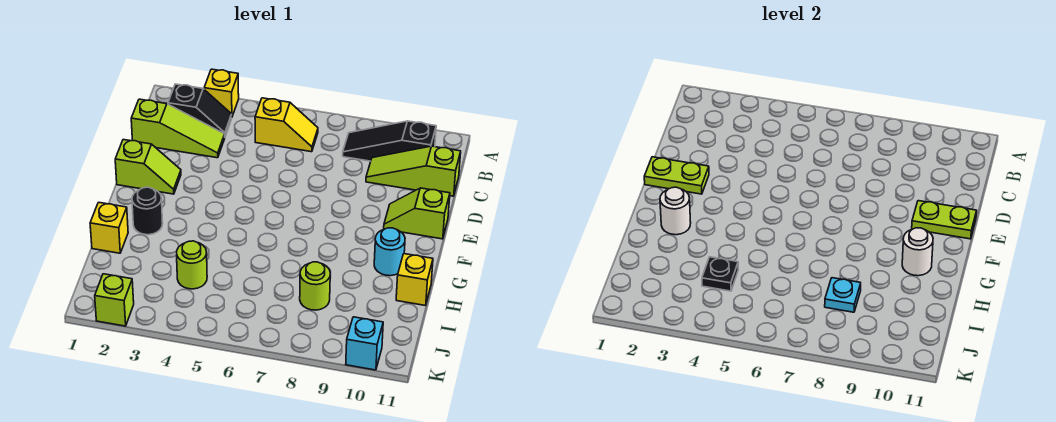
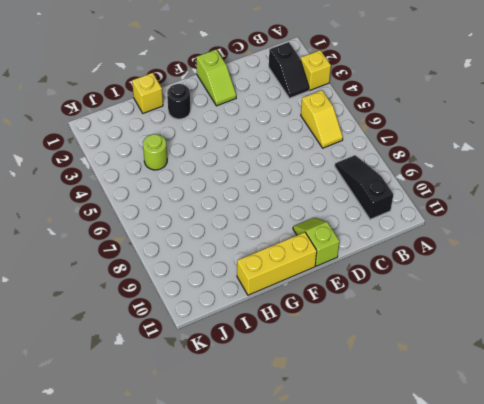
yellow brick F11:H11 level 1 -> yellow brick H11 level 1
none -> lime slope C1:C3 level 1 top 1
none -> lime slope C9:C11 level 1 top 11
none -> cyan round brick G10 level 1

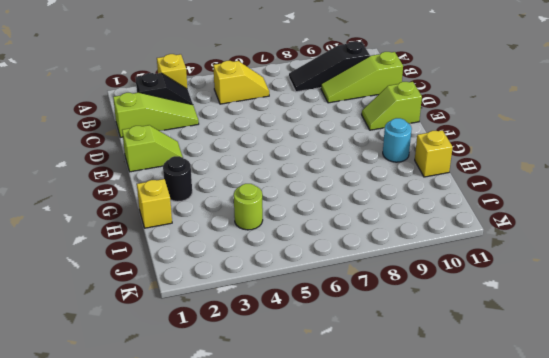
none -> lime round brick I8 level 1
none -> lime brick K2 level 1
none -> cyan brick K10 level 1

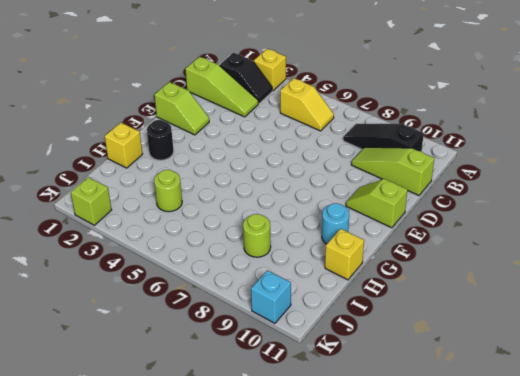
none -> lime plate E1:E2 level 2
none -> lime plate E10:E11 level 2
none -> white round brick G2 level 2

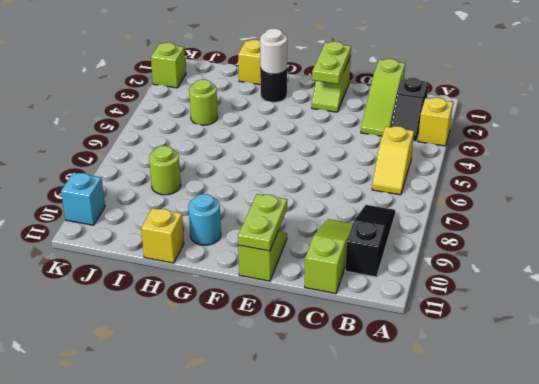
none -> white round brick G10 level 2
none -> black plate I4 level 2
none -> cyan plate I8 level 2

